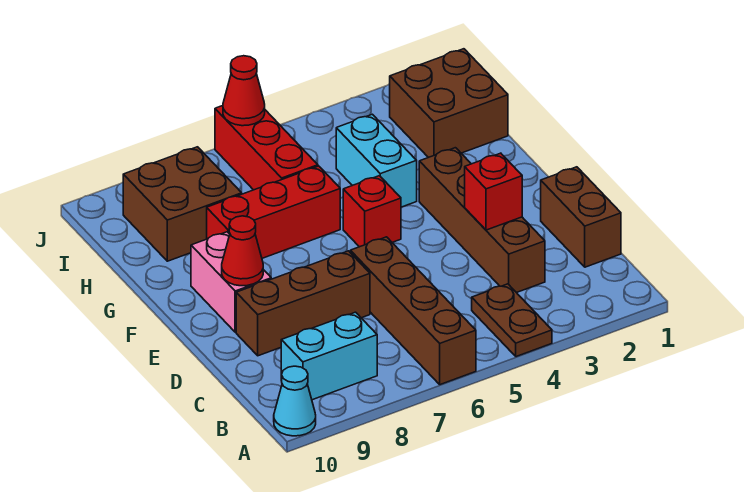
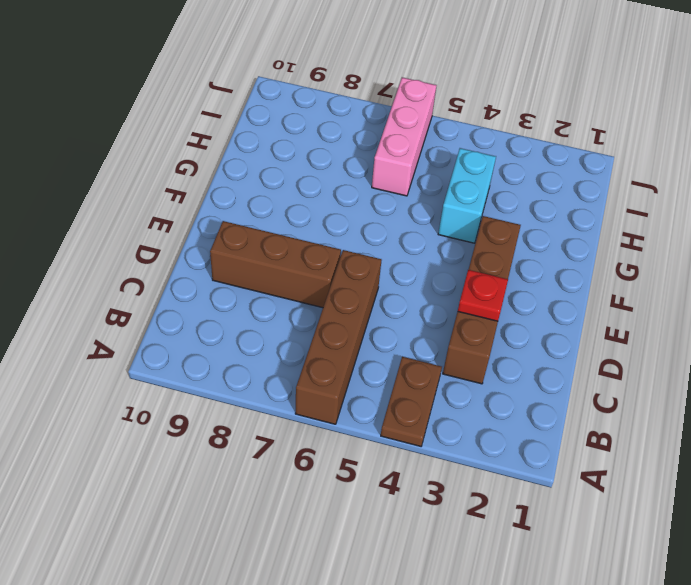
red plate D3 level 2 -> red brick D3 level 2
pink brick H6:J6 level 1 -> red brick H6:J6 level 1
none -> cyan cone A10 level 1
none -> cyan brick B8:B9 level 1
none -> brown brick C1:D1 level 1

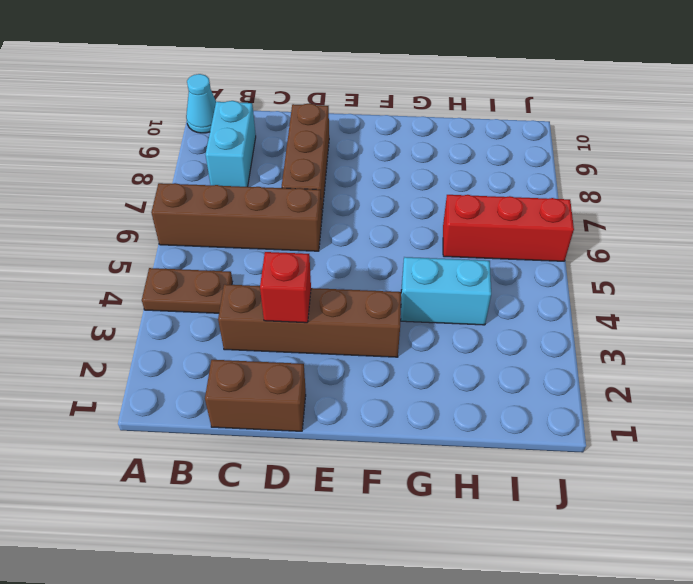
none -> pink brick E9:F9 level 1
none -> red brick F5 level 1
none -> red brick G6:G8 level 1

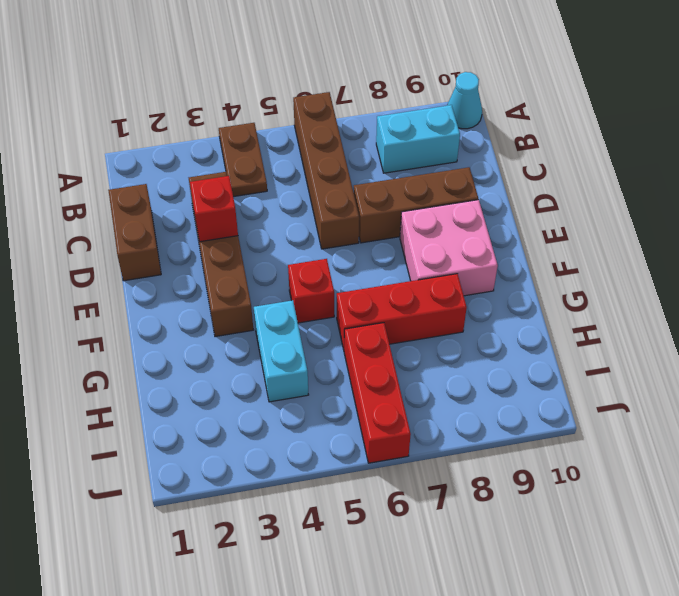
pink brick E8:F9 level 1 -> pink brick E9:F9 level 1
none -> brown brick H1:I2 level 1
none -> brown brick H8:I9 level 1
none -> red cone E9 level 2

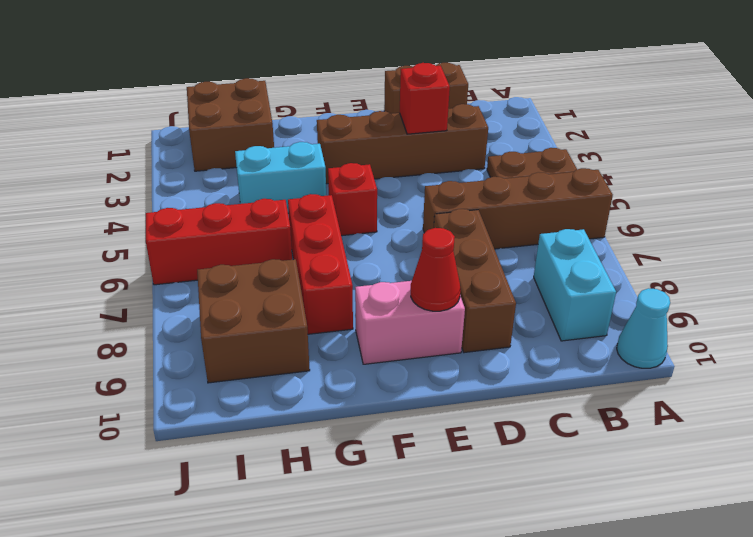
none -> red cone J6 level 2

